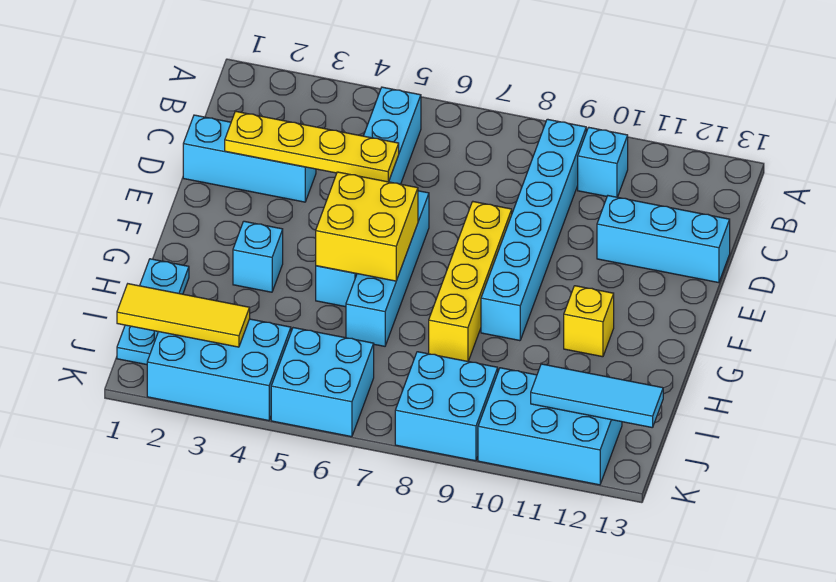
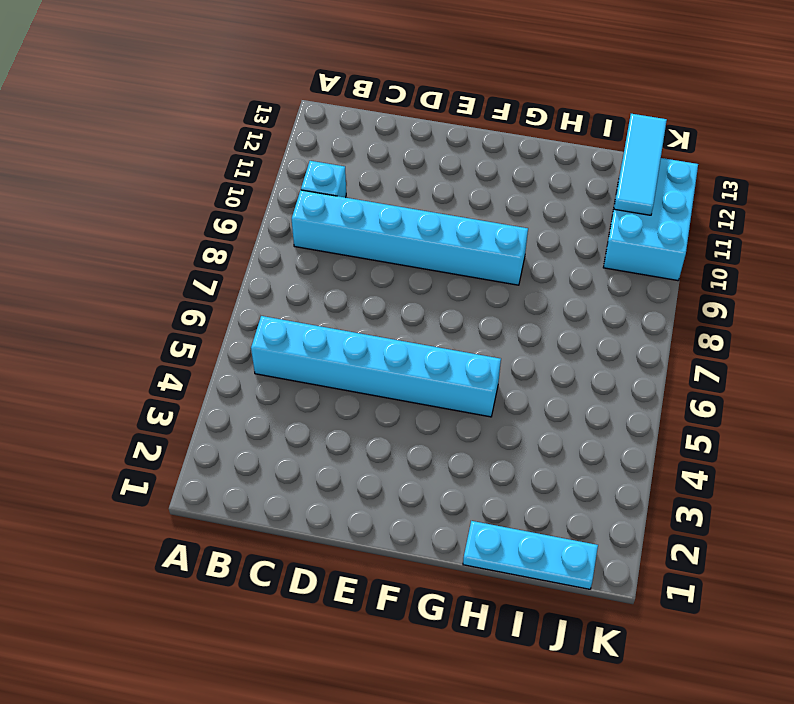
none -> cyan brick D1:D3 level 1
none -> cyan brick D11:D13 level 1
none -> cyan brick E6:H6 level 1

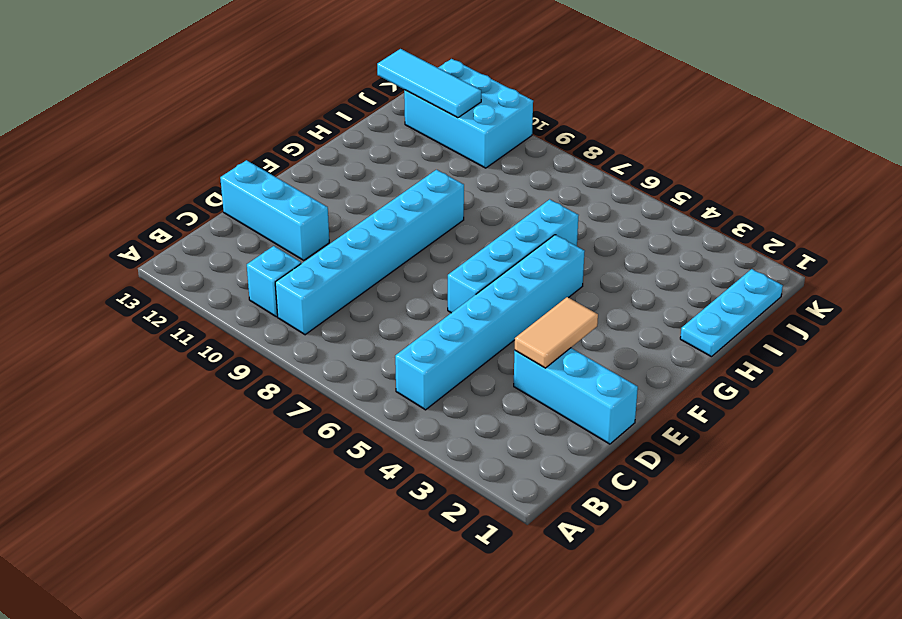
tan tile D3:E3 level 2 -> yellow plate D2:D5 level 2
none -> yellow brick E8:H8 level 1
none -> cyan brick G3 level 1
none -> yellow brick G11 level 1

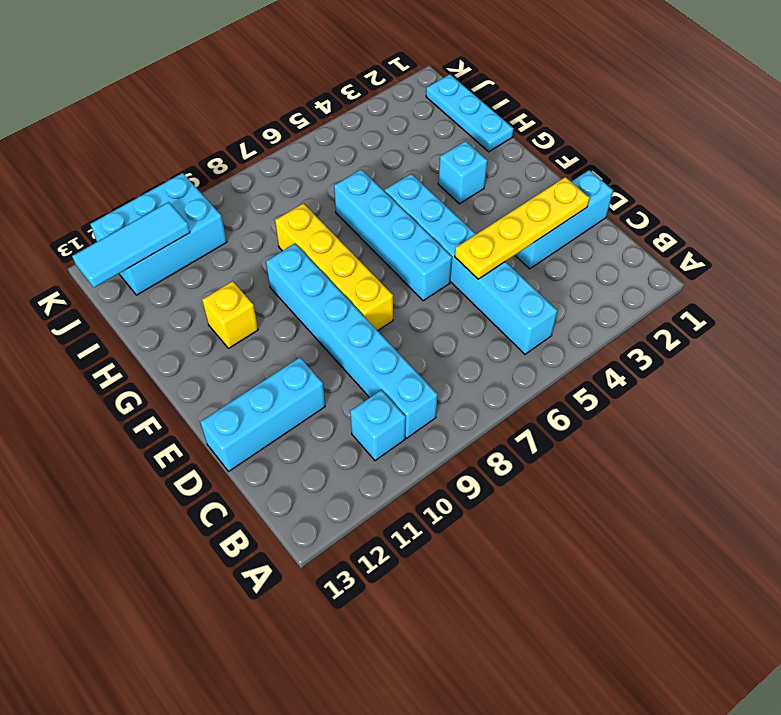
none -> cyan brick J2:K4 level 1
none -> cyan brick J5:K6 level 1
none -> cyan brick J8:K9 level 1

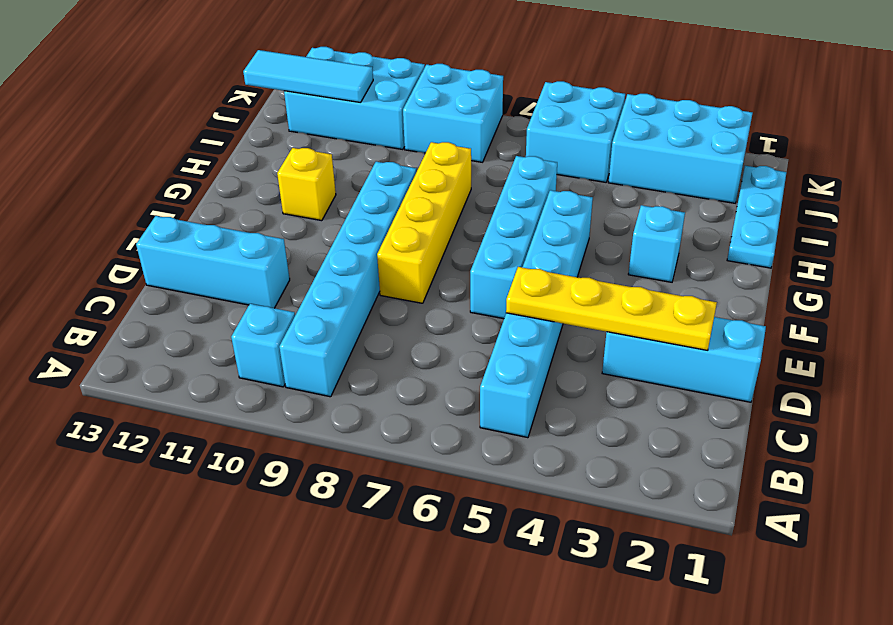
none -> yellow brick F5:G6 level 2
none -> yellow tile J1:J3 level 2

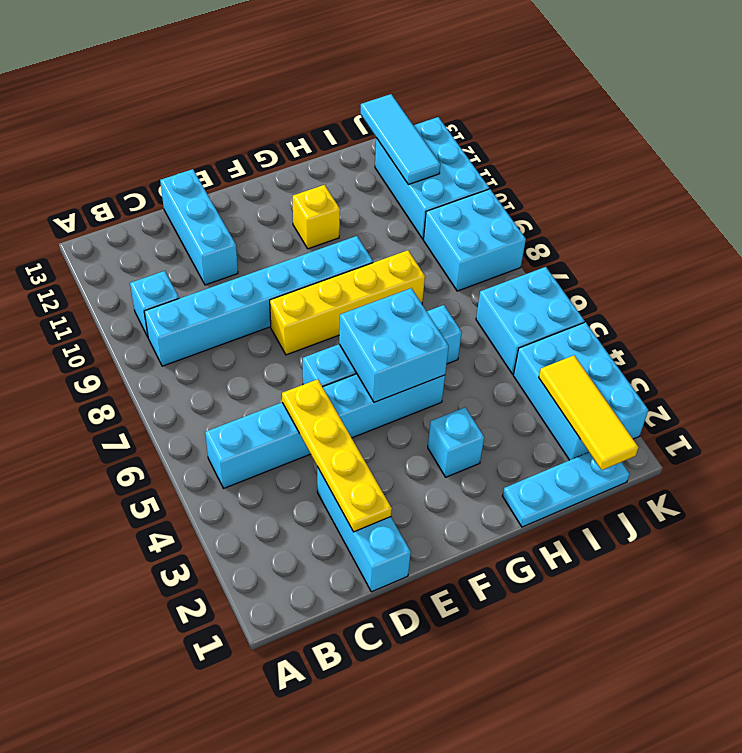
cyan brick F5:G6 level 2 -> yellow brick F5:G6 level 2

